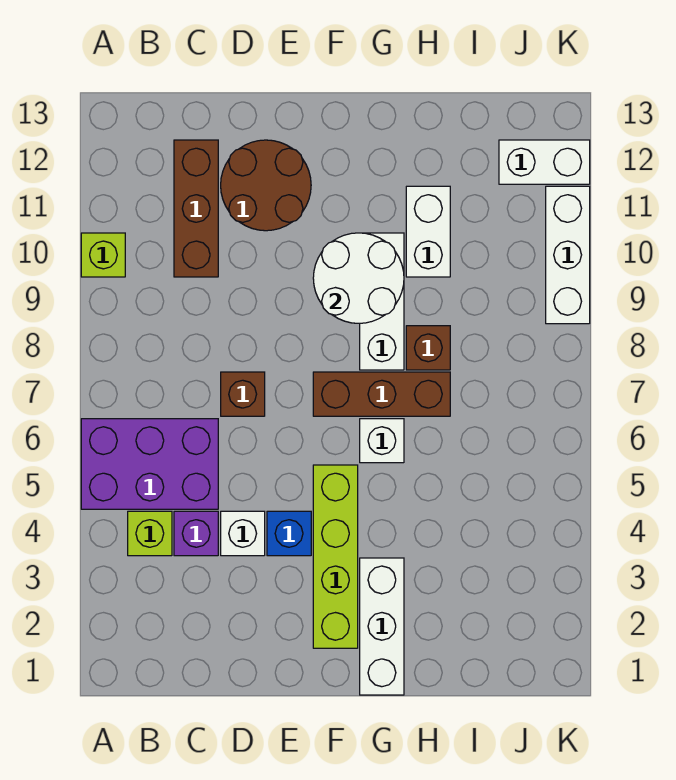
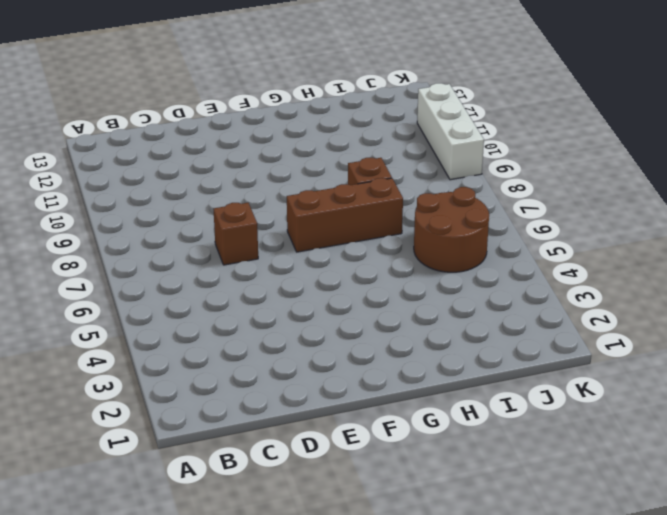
brown round brick I5:J6 level 1 -> brown round brick D11:E12 level 1
none -> purple brick A5:C6 level 1
none -> lime brick A10 level 1
none -> lime brick B4 level 1

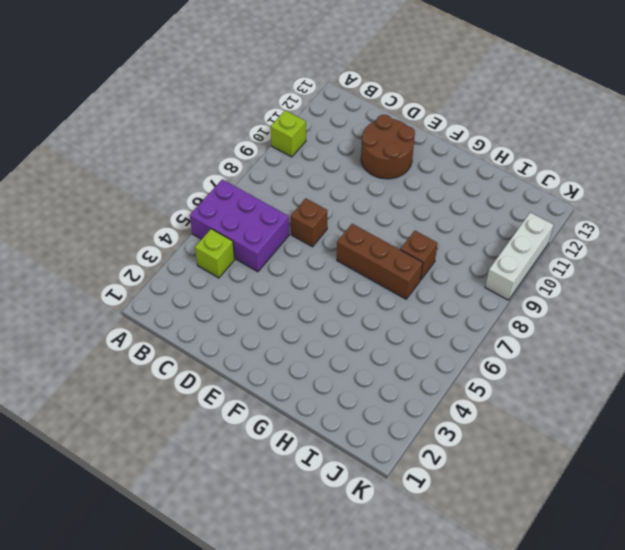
none -> purple brick C4 level 1
none -> brown brick C10:C12 level 1
none -> white brick D4 level 1

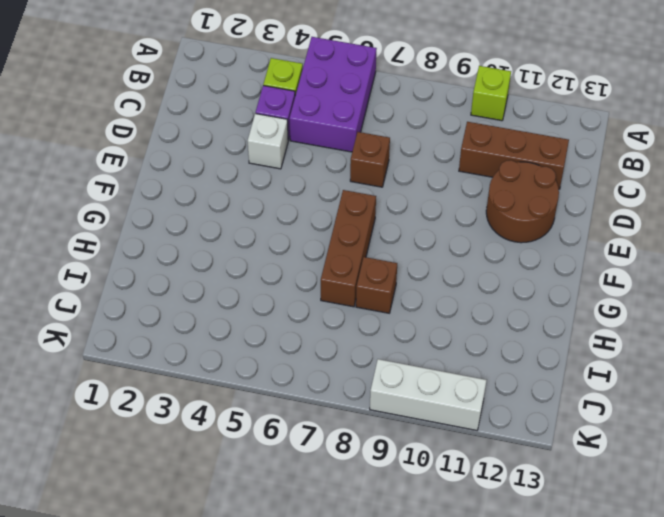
none -> blue brick E4 level 1
none -> lime brick F2:F5 level 1
none -> white brick G1:G3 level 1

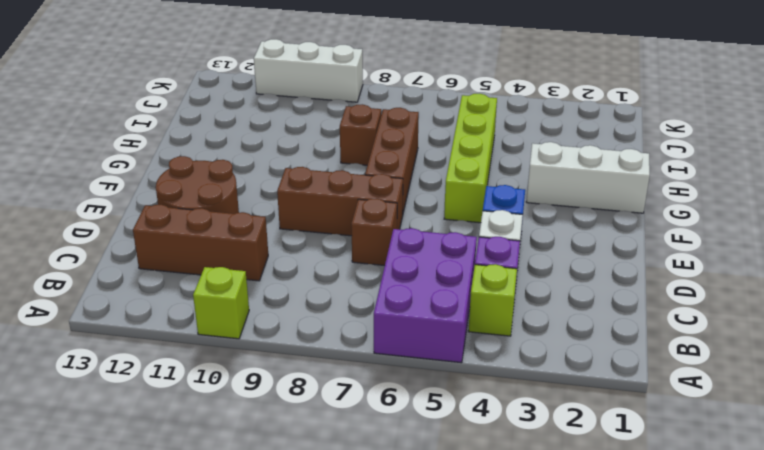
brown brick E7:E9 level 1 -> none
lime brick F5:I5 level 1 -> lime brick F2:F5 level 1
none -> white brick G6 level 1
none -> white brick G8:G10 level 1
none -> white brick H10:H11 level 1

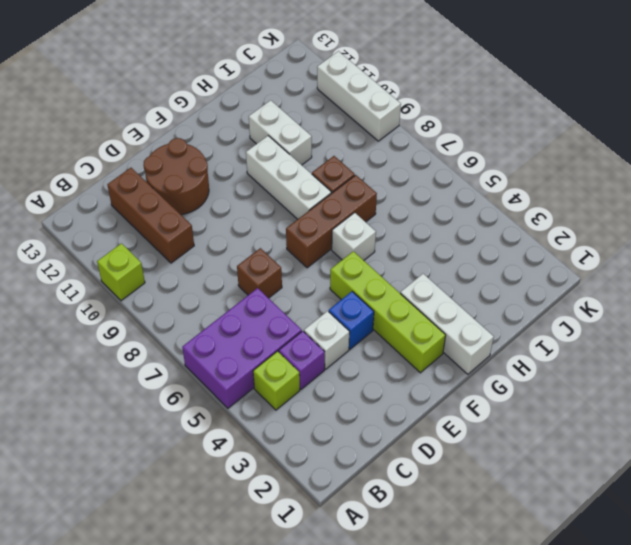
none -> white brick J12:K12 level 1
none -> white round brick F9:G10 level 2

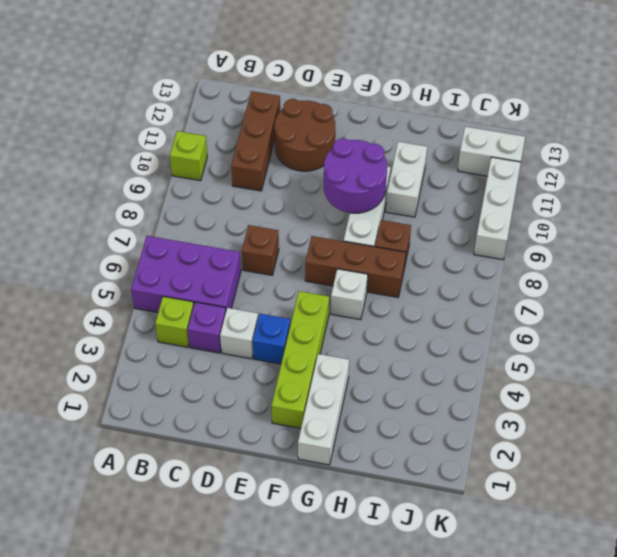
purple round brick F9:G10 level 2 -> white round brick F9:G10 level 2

